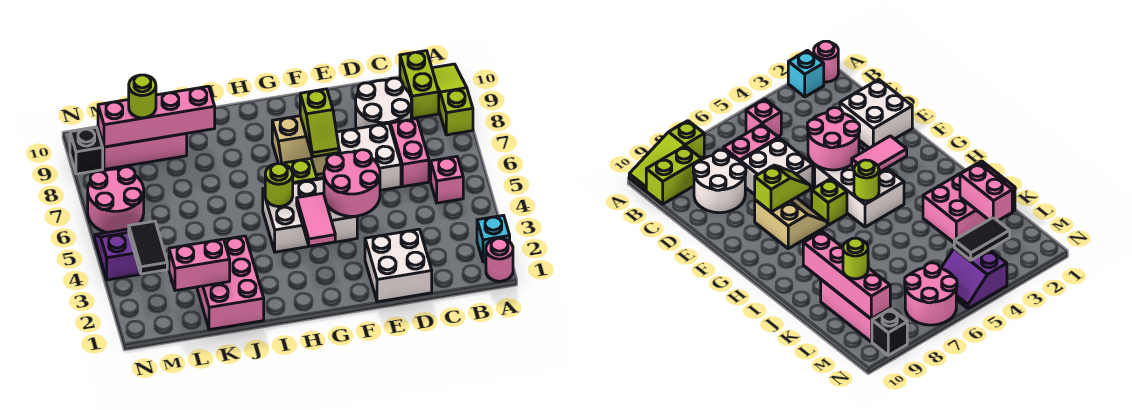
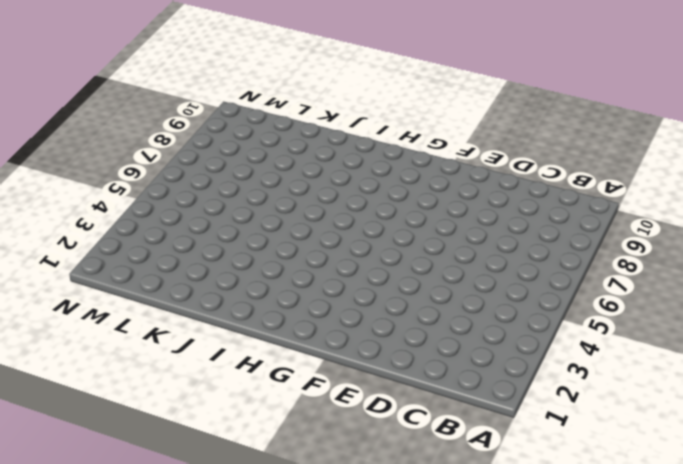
none -> pink round brick A1 level 1
none -> cyan brick A2 level 1
none -> lime slope A8:A10 level 1 top 8

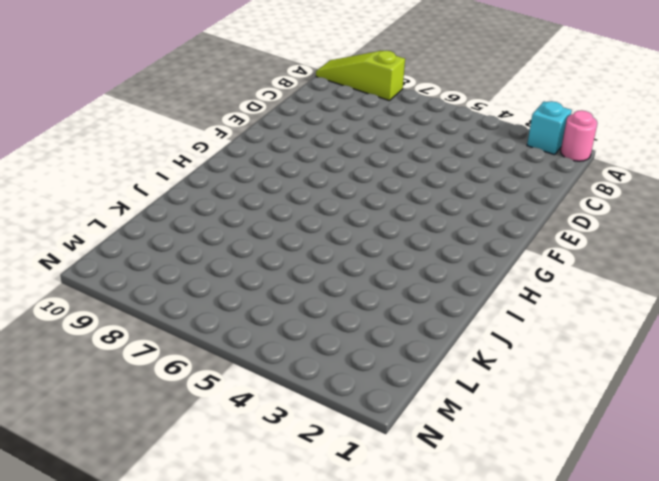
none -> pink brick B5 level 1
none -> lime brick B9:B10 level 1
none -> pink brick C6:C7 level 1

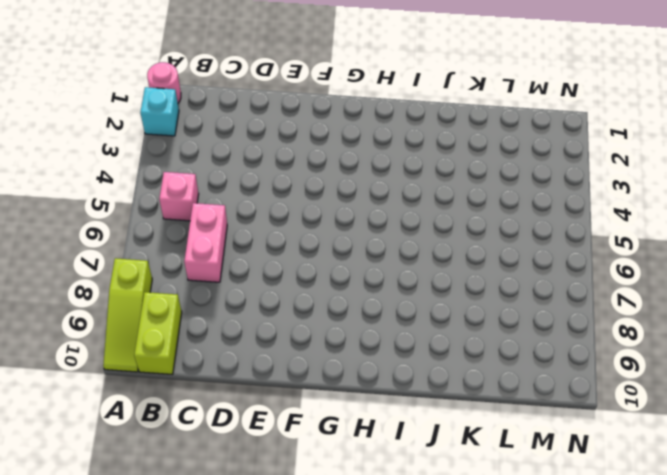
none -> white round brick C8:D9 level 1
none -> white brick D1:E2 level 1
none -> white brick D6:E7 level 1

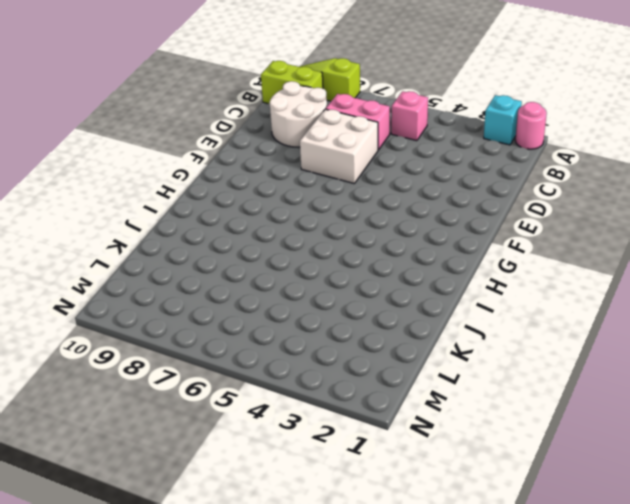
none -> white brick D1:E2 level 1
none -> white brick F4:H5 level 1
none -> tan slope F7:G8 level 1 top 8

